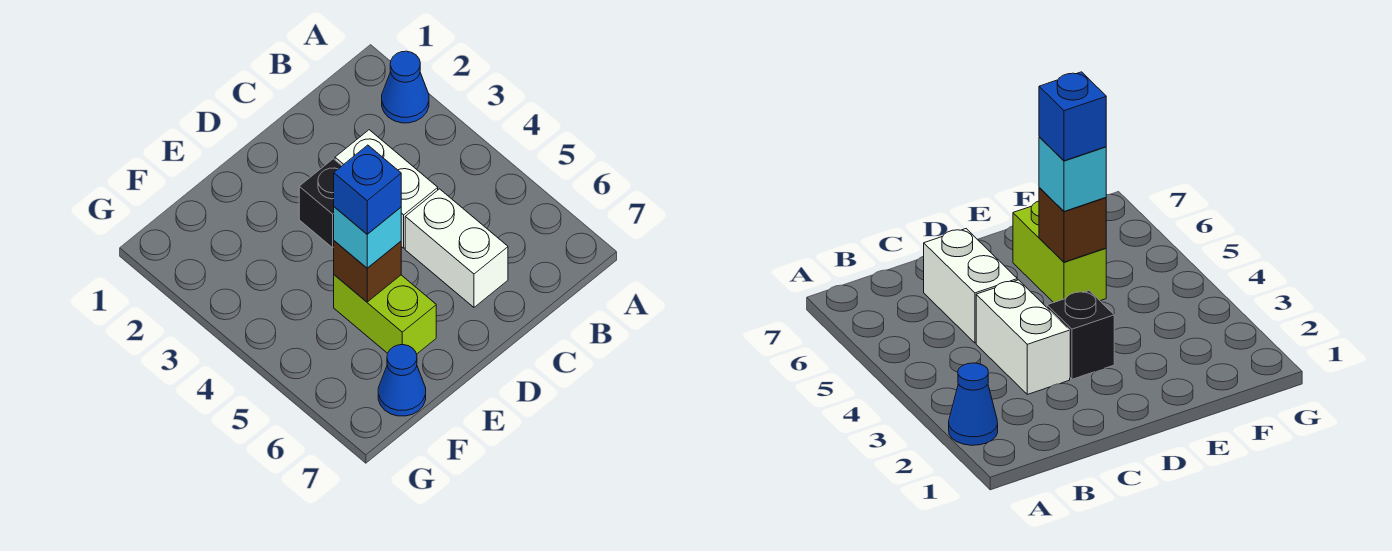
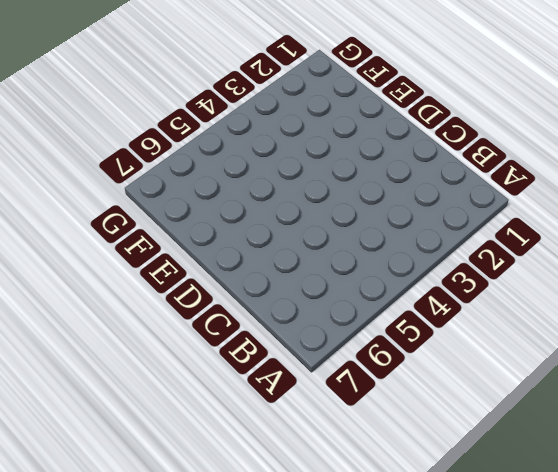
none -> blue cone A2 level 1
none -> white brick C3:C4 level 1

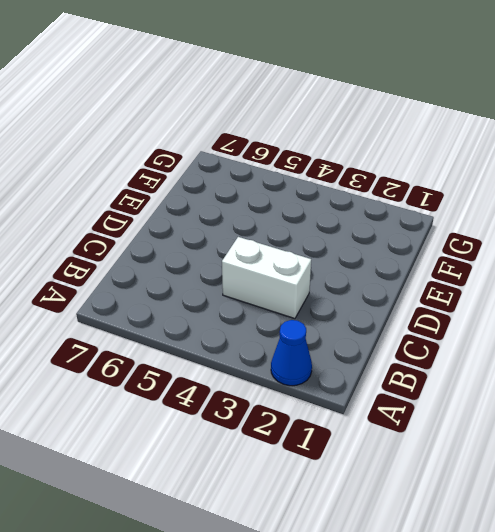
none -> white brick C5:C6 level 1
none -> black brick D3 level 1

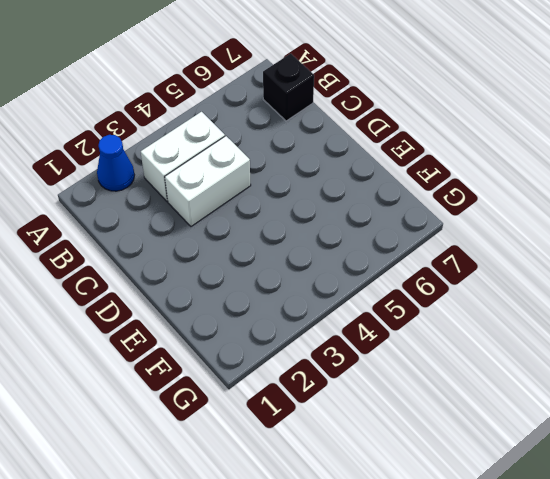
white brick B3:B4 level 1 -> white brick C5:C6 level 1
black brick B7 level 1 -> black brick D3 level 1
none -> lime brick E5:E6 level 1
none -> blue cone F7 level 1

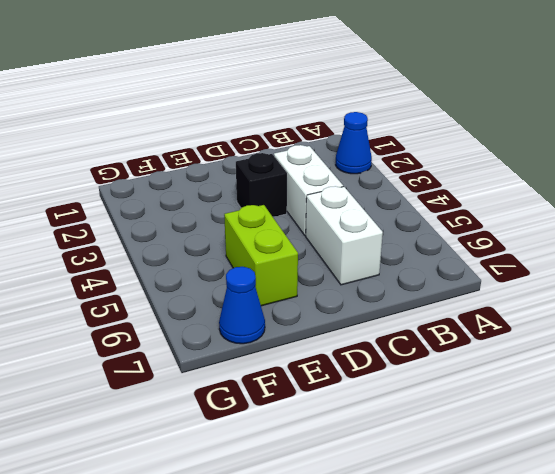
none -> brown brick E5 level 2
none -> cyan brick E5 level 3

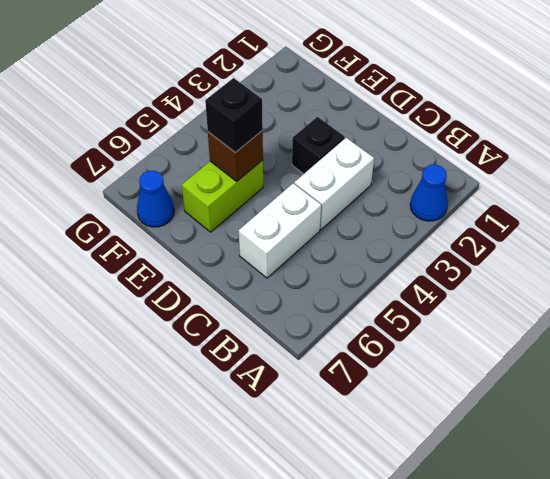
black brick E5 level 3 -> cyan brick E5 level 3
none -> blue brick E5 level 4

